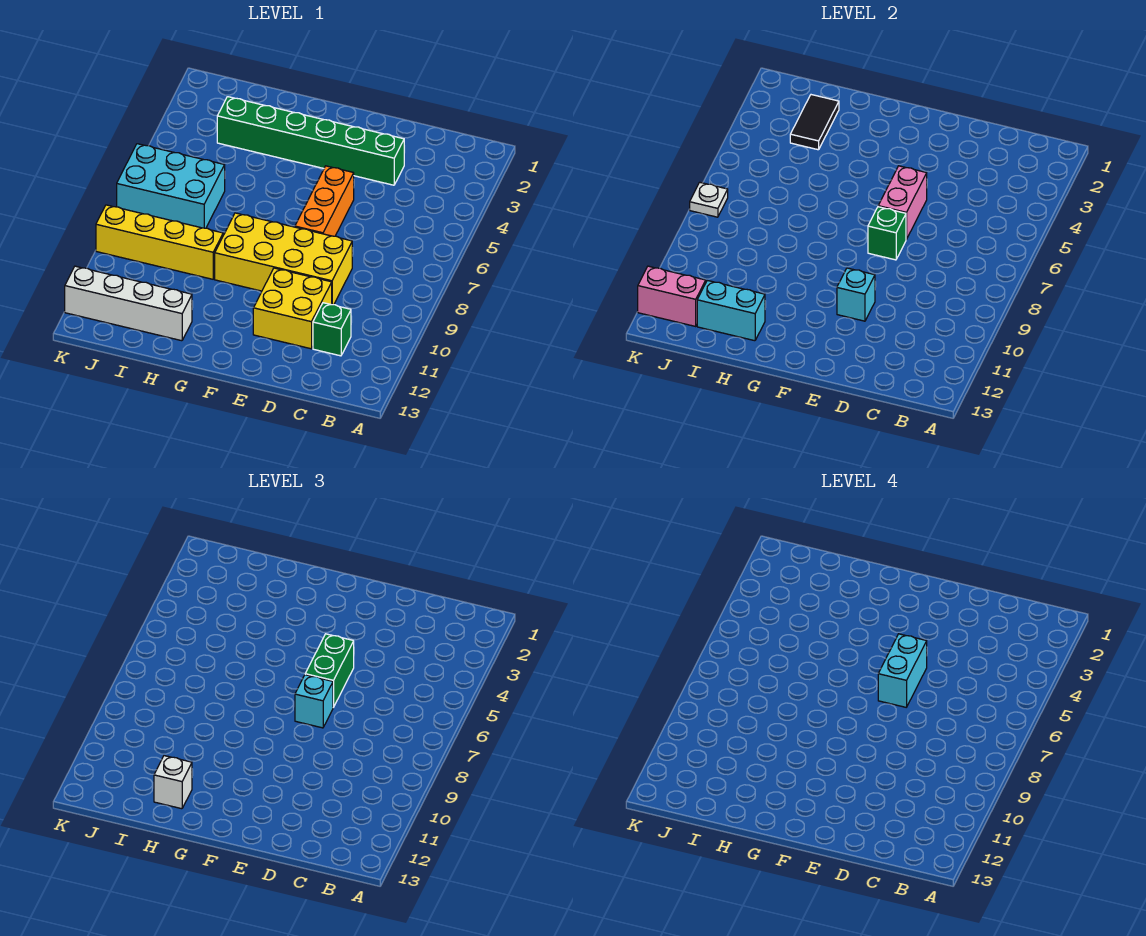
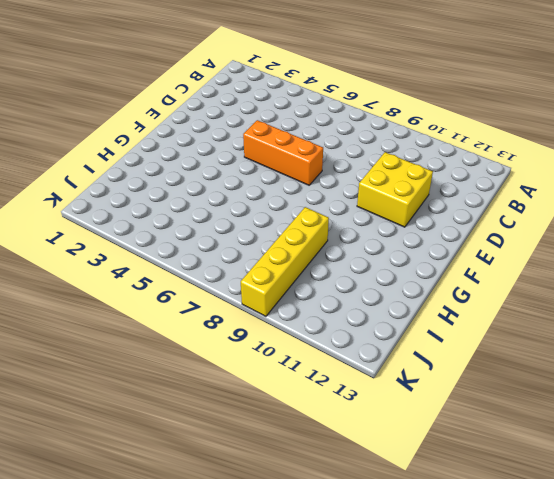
none -> green brick C11 level 1
none -> green brick D3:I3 level 1
none -> yellow brick D8:G9 level 1

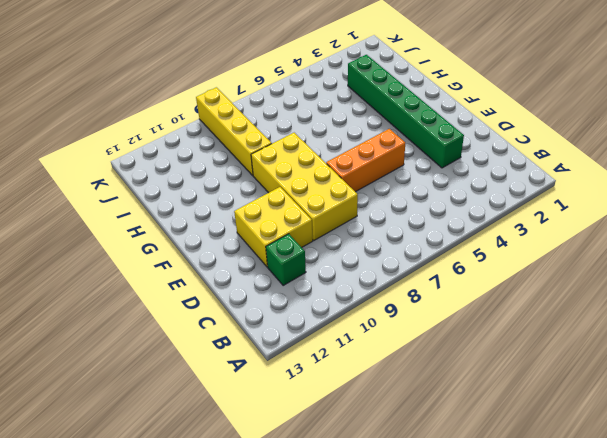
none -> white brick H12:K12 level 1
none -> cyan brick I6:K7 level 1
none -> pink brick E5:E6 level 2

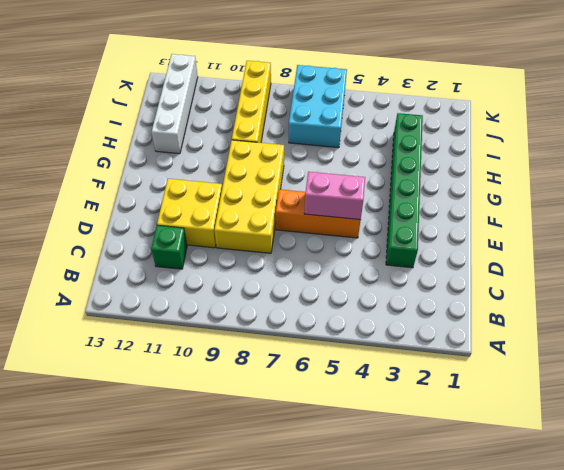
none -> green brick E7 level 2
none -> cyan brick E10 level 2
none -> cyan brick H12:I12 level 2

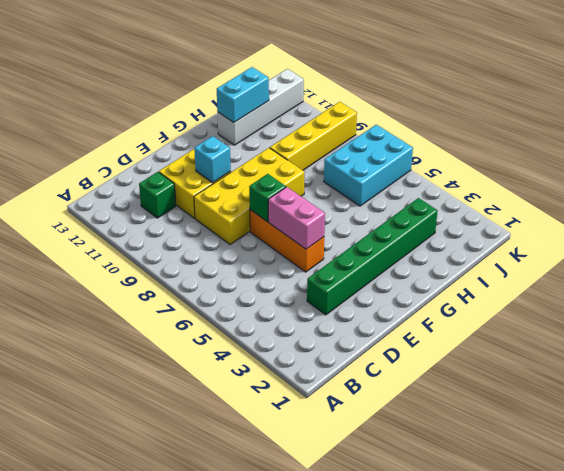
none -> black tile I2:I3 level 2
none -> pink brick J12:K12 level 2
none -> white plate K7 level 2

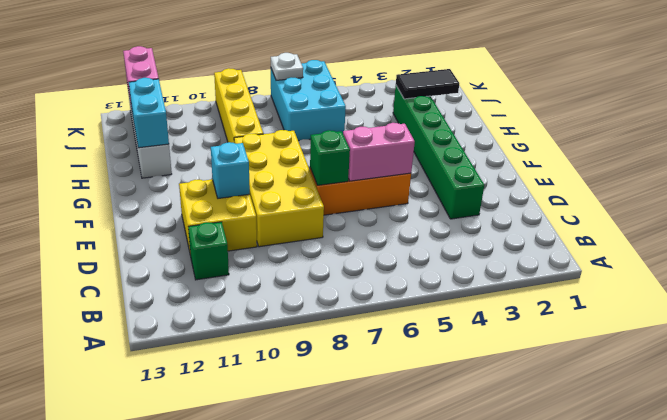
none -> green brick E5:E6 level 3
none -> cyan brick E7 level 3
none -> white brick H12 level 3

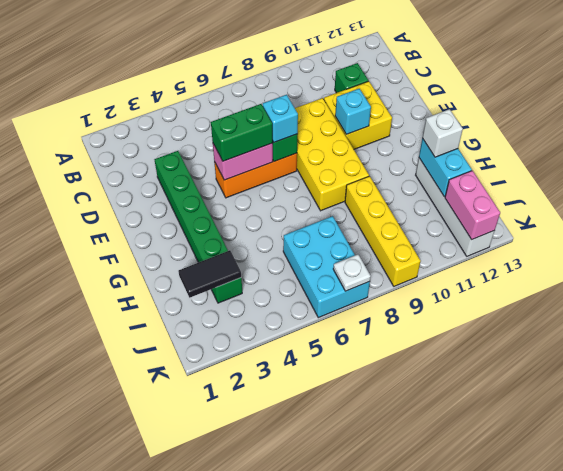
none -> cyan brick E5:E6 level 4

